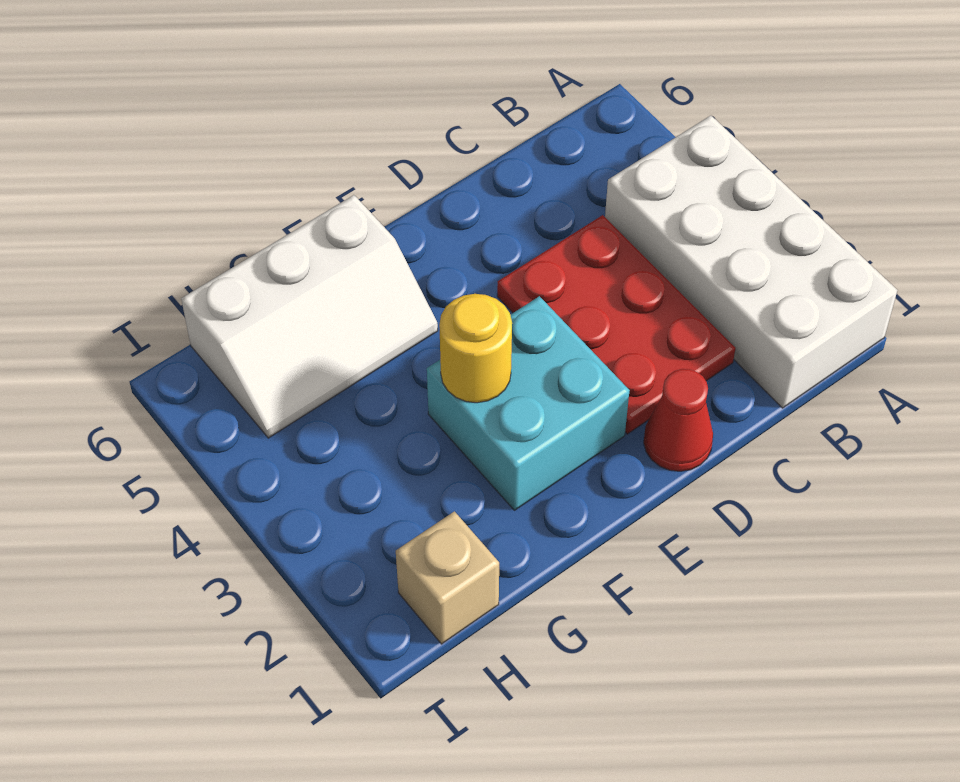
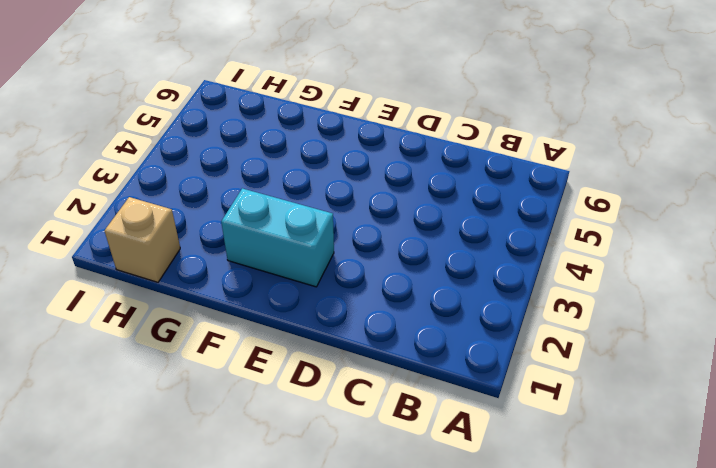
cyan brick E2:F2 level 1 -> cyan brick E2:F3 level 1
none -> white brick A1:B4 level 1
none -> red plate C2:D4 level 1

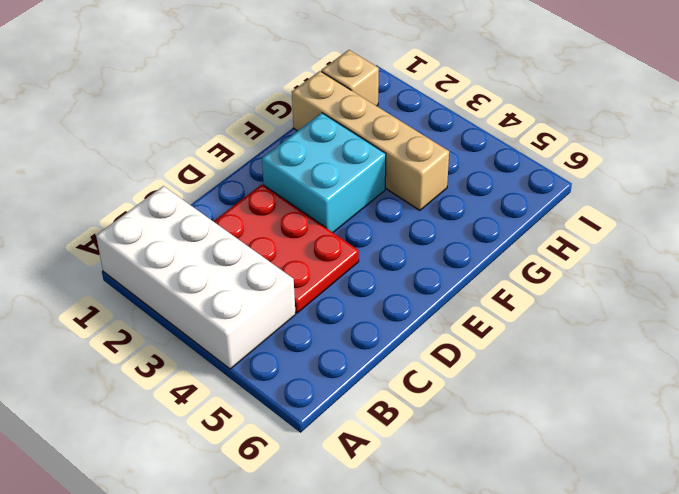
tan brick G1:G4 level 1 -> none
none -> red cone D1 level 1
none -> white slope F5:H6 level 1 top 6

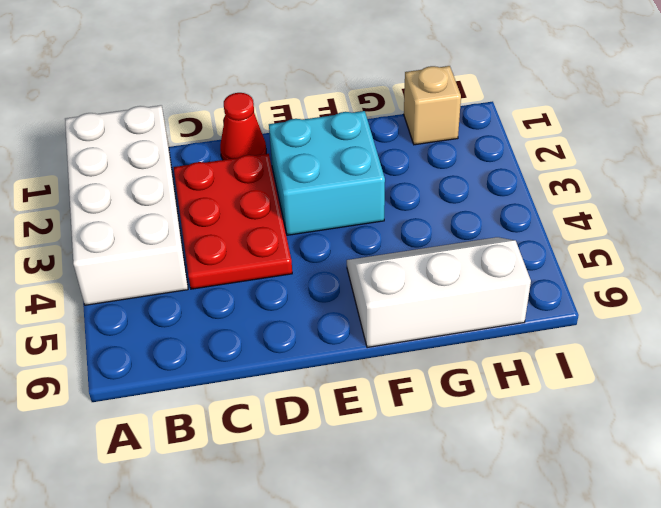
none -> yellow round brick F3 level 2

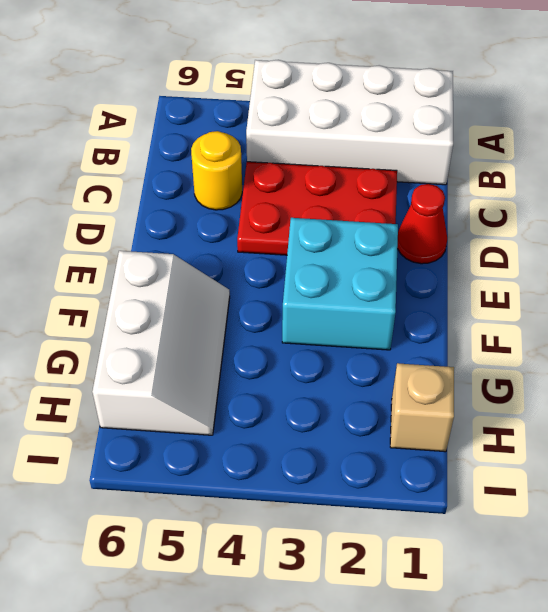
yellow round brick C5 level 1 -> yellow round brick F3 level 2

